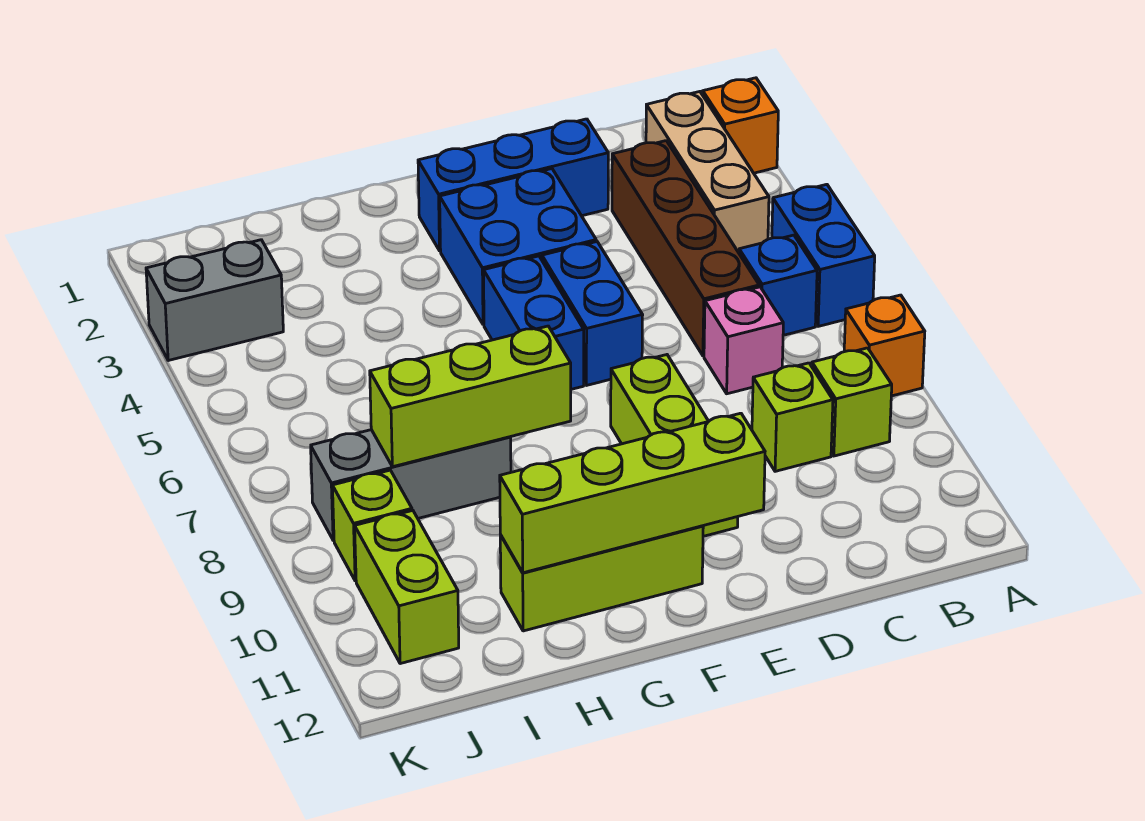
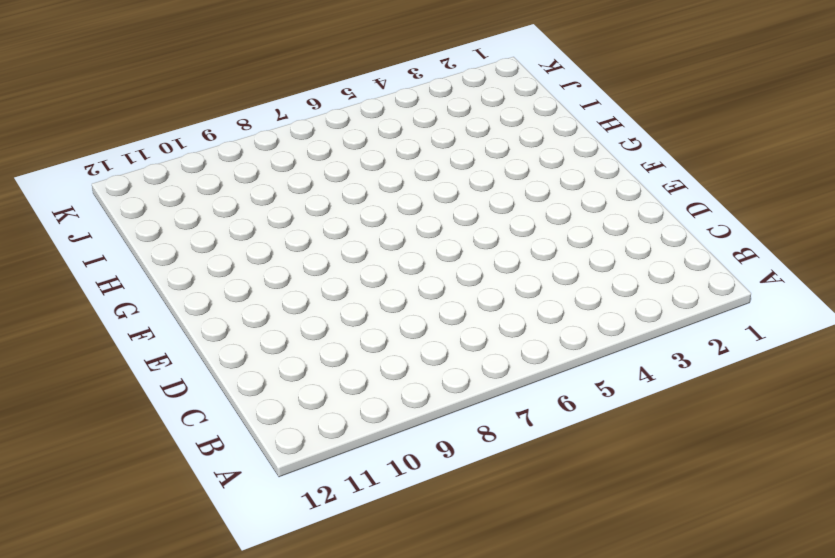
none -> orange brick A2 level 1
none -> blue brick A5:A6 level 1
none -> orange brick A8 level 1

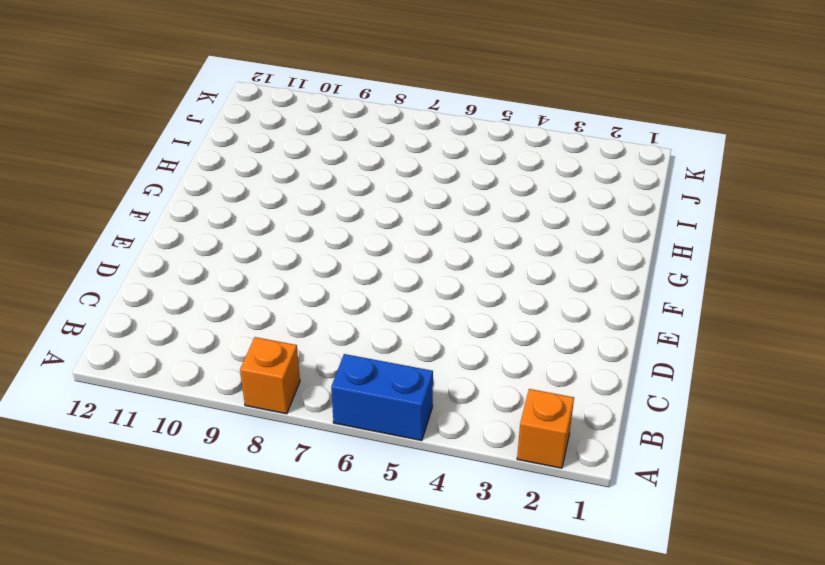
none -> tan brick B2:B4 level 1
none -> blue brick B6 level 1
none -> lime brick B9 level 1

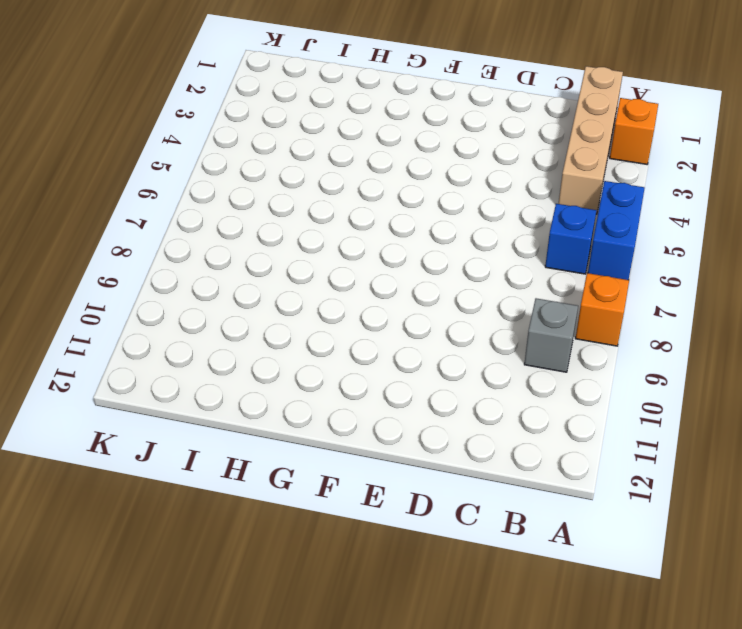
tan brick B1:B4 level 1 -> tan brick B2:B4 level 1
grey brick B9 level 1 -> lime brick B9 level 1
none -> brown brick C3:C6 level 1
none -> pink brick C7 level 1
none -> lime brick C9 level 1

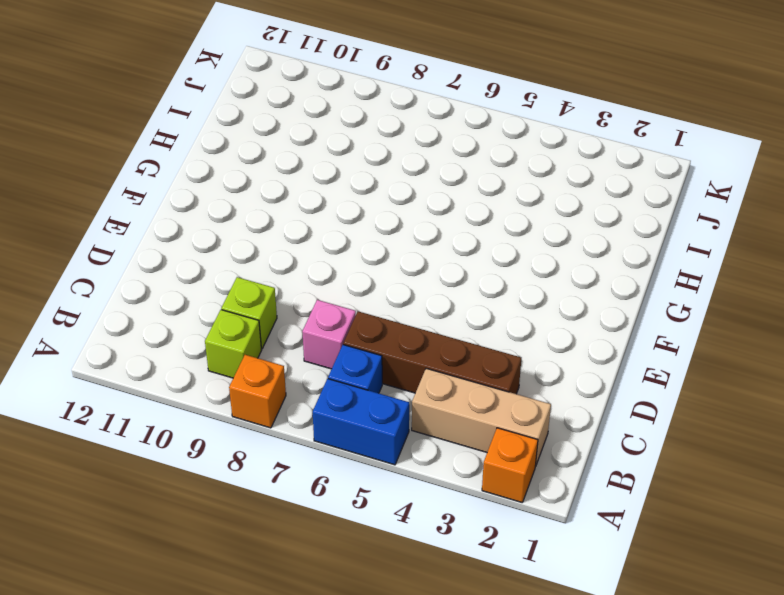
none -> blue brick D2:F2 level 1
none -> blue brick E3:F4 level 1
none -> blue brick E5:E6 level 1

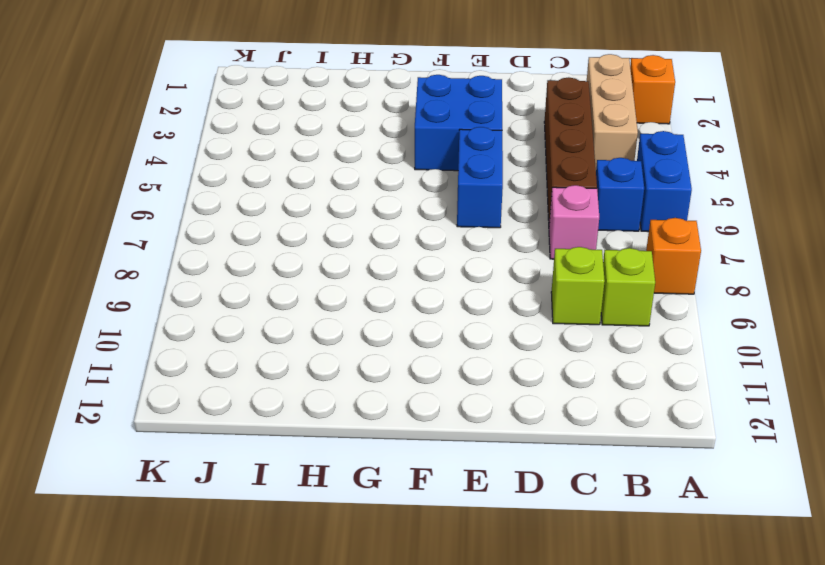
none -> blue brick D2:F2 level 1
none -> lime brick E8:E10 level 1
none -> blue brick F5:F6 level 1

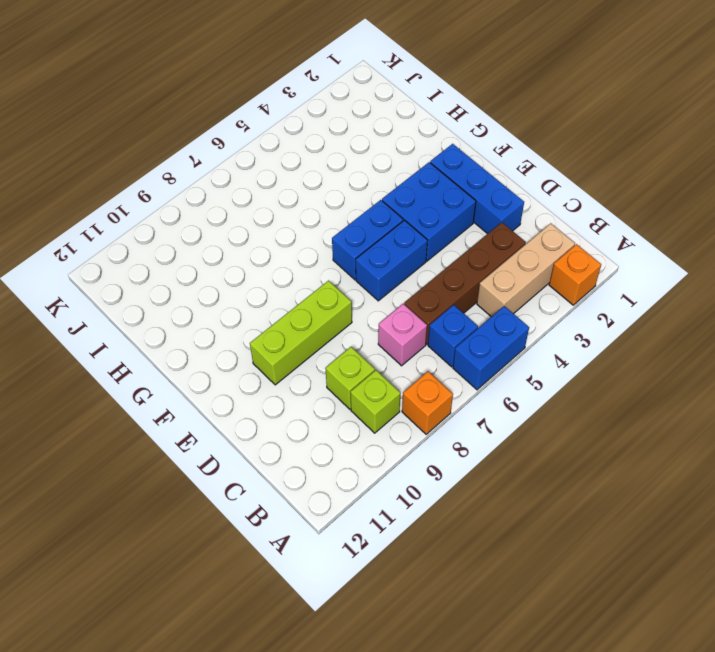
none -> lime brick F11:H11 level 1
none -> grey brick H8:J8 level 1
none -> grey brick J3:K3 level 1

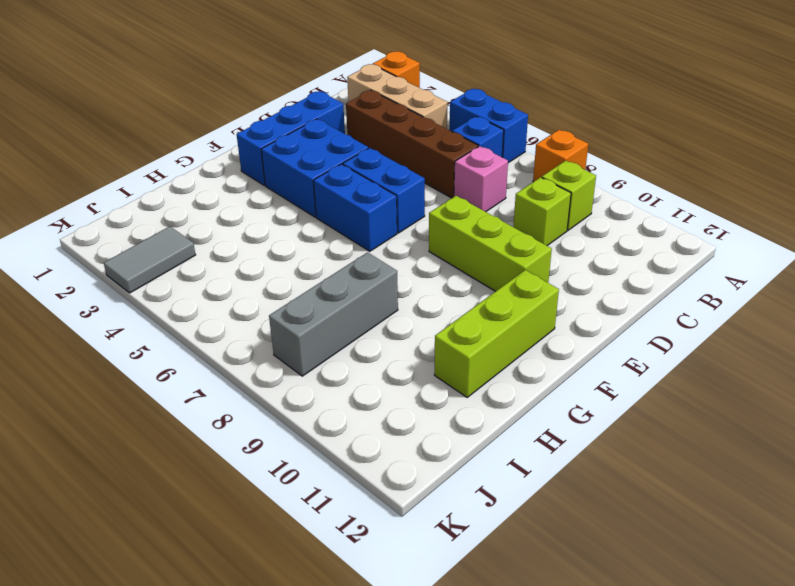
grey tile J3:K3 level 1 -> grey brick J3:K3 level 1
none -> lime brick J9 level 1
none -> lime brick J10:J11 level 1
none -> lime brick E11:H11 level 2

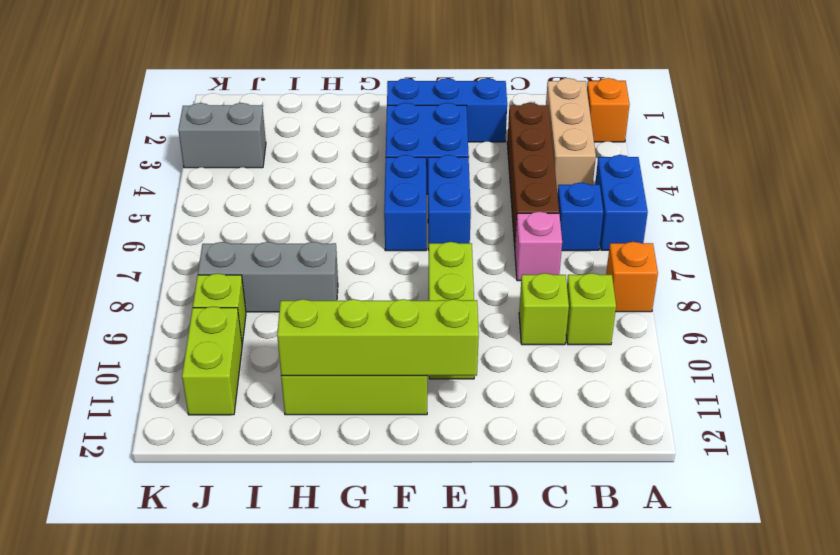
none -> lime brick G8:I8 level 2

